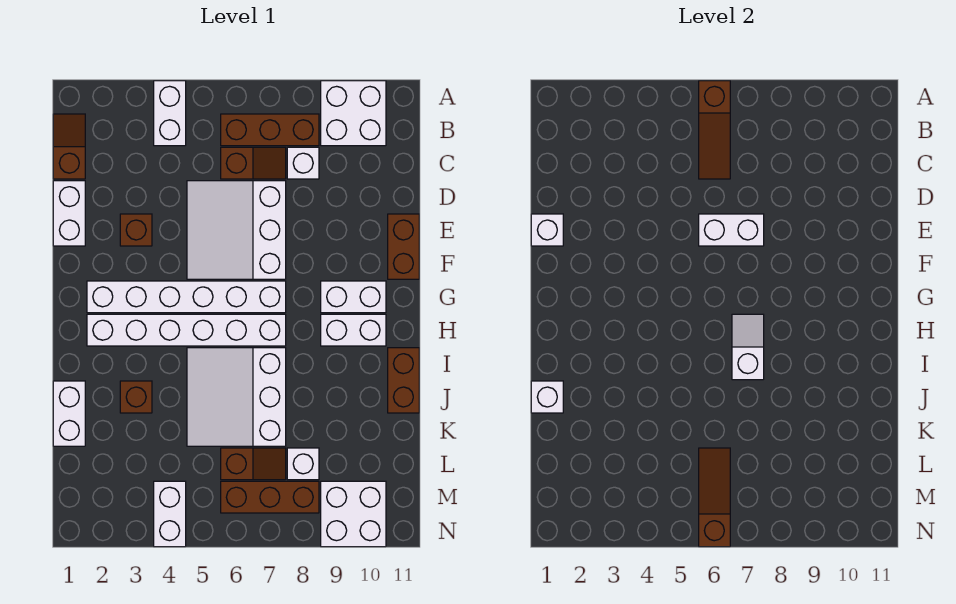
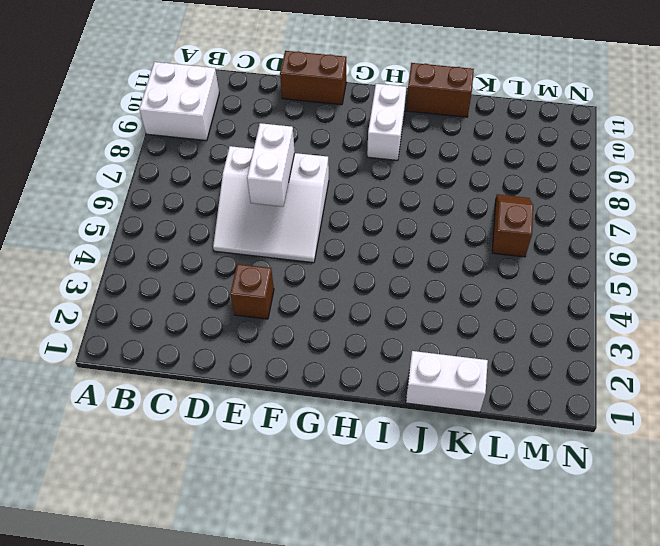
none -> white brick A4:B4 level 1
none -> brown slope B1:C1 level 1 top C
none -> brown brick B6:B8 level 1

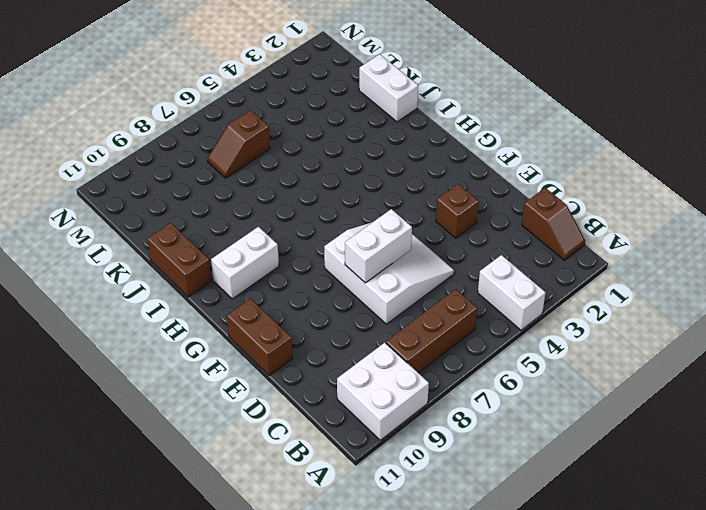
none -> brown slope C6:C7 level 1 top 6
none -> white brick C8 level 1
none -> white brick D1:E1 level 1

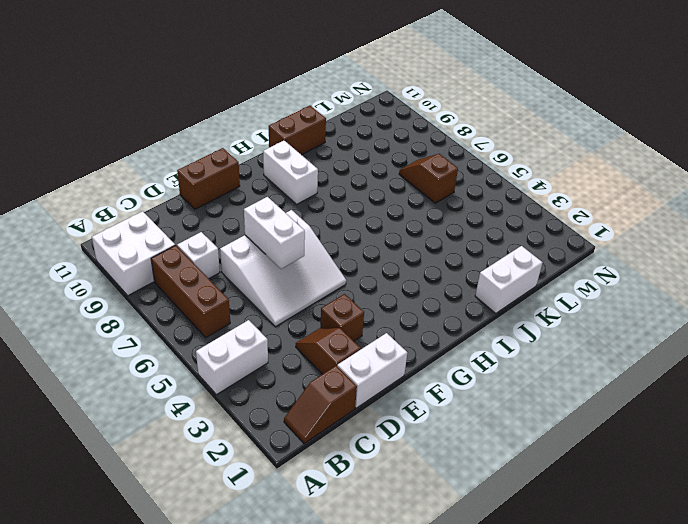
brown slope D2:D3 level 1 top 2 -> brown slope C6:C7 level 1 top 6
none -> white brick G2:G7 level 1
none -> white brick G9:G10 level 1
none -> white brick H2:H7 level 1

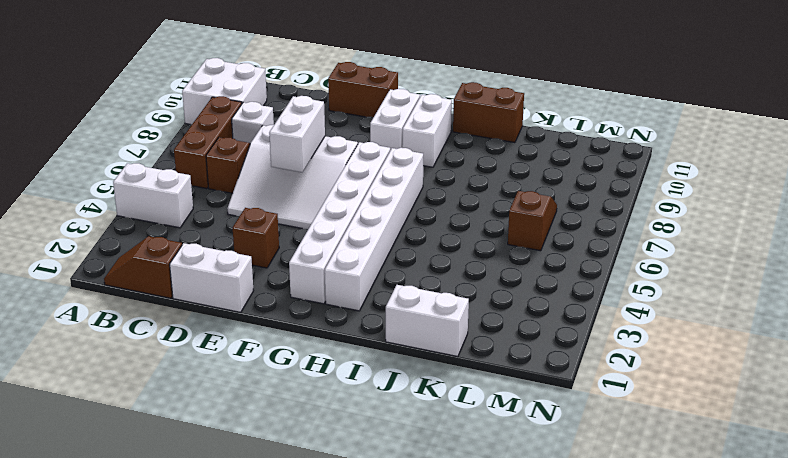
none -> white slope I5:K7 level 1 top 7
none -> brown brick J3 level 1
none -> white brick L8 level 1

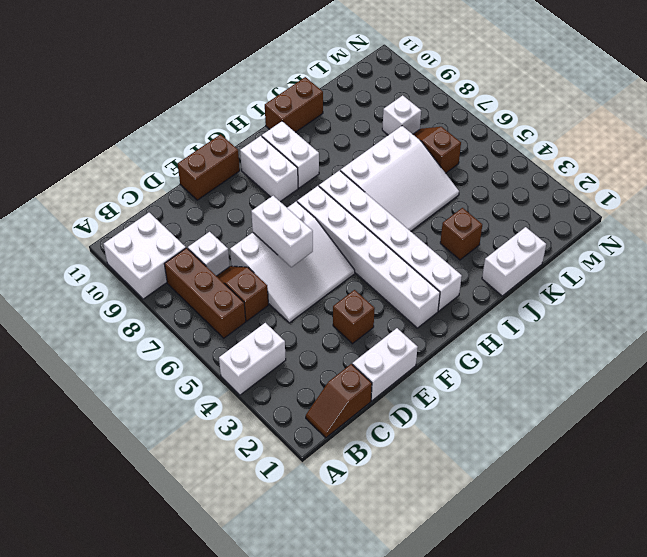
none -> white brick M4:N4 level 1
none -> brown brick M6:M8 level 1
none -> white brick M9:N10 level 1

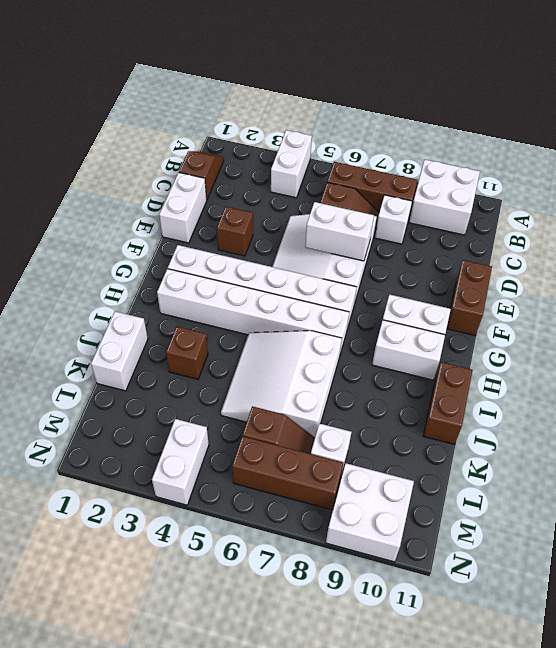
none -> brown slope A6:C6 level 2 top A
none -> white brick E1 level 2
none -> white slope H7:I7 level 2 top I

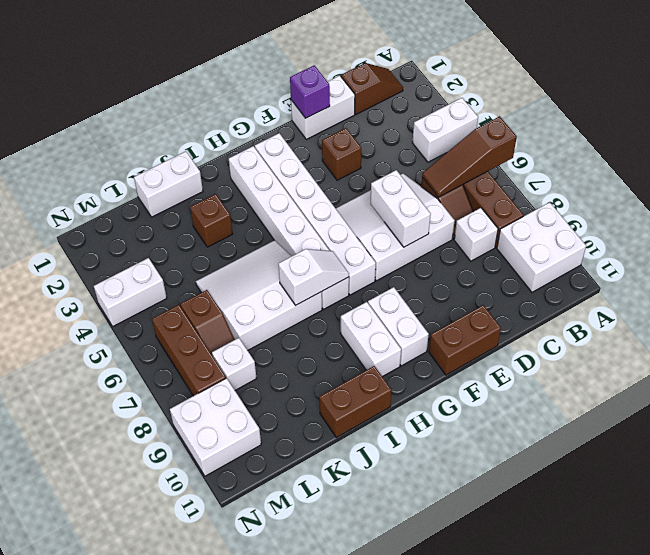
purple brick E1 level 2 -> white brick E1 level 2
none -> white brick J1 level 2
none -> brown slope L6:N6 level 2 top N

